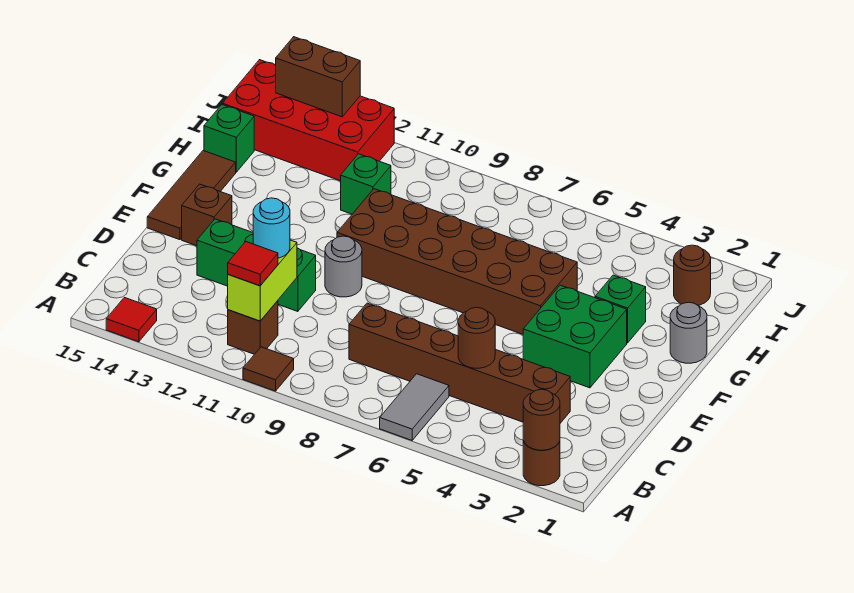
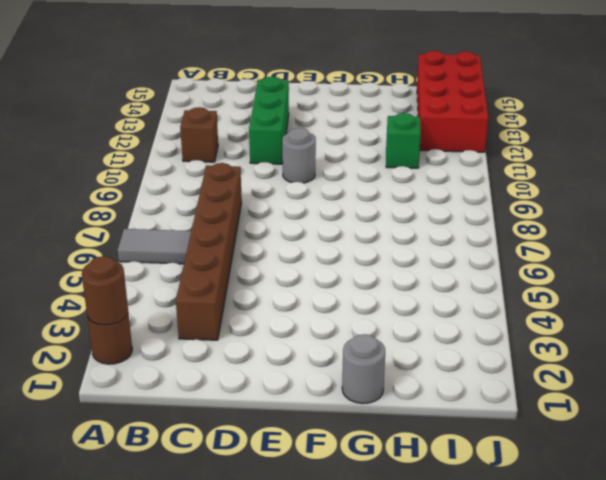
none -> brown tile A10 level 1
none -> red tile A14 level 1
none -> green brick E3:F4 level 1

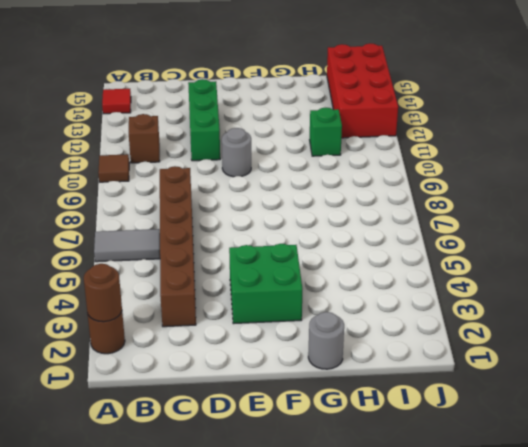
none -> brown brick E14 level 1
none -> brown tile E15:G15 level 1
none -> brown brick F5:G10 level 1

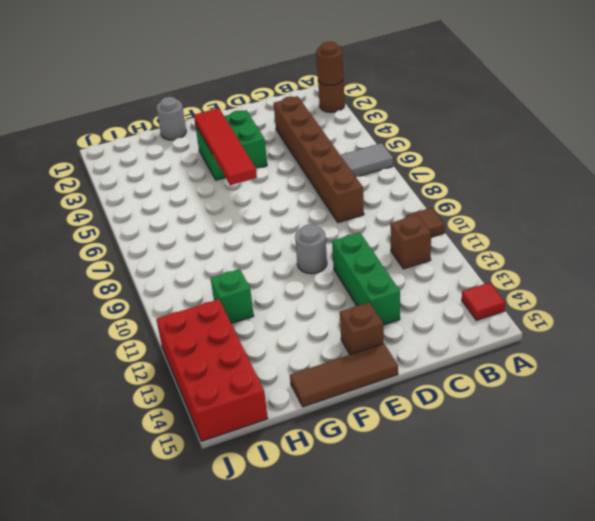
red tile F3:F6 level 2 -> none
none -> brown brick F5:G10 level 1
none -> green brick G3 level 1
none -> green brick H15 level 1

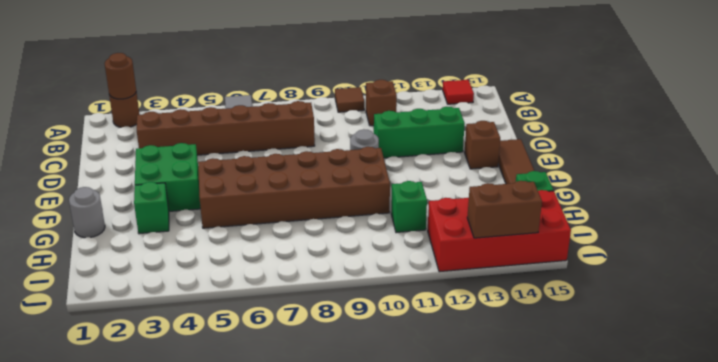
none -> brown round brick I2 level 1
none -> lime brick B11:C11 level 2
none -> brown round brick C5 level 2

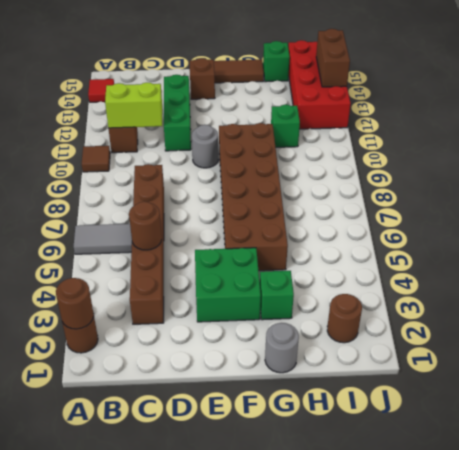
none -> red tile B11 level 3
none -> cyan round brick C11 level 3

